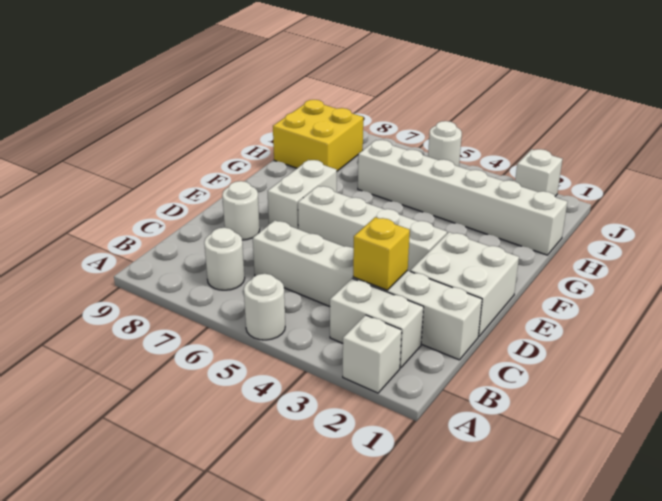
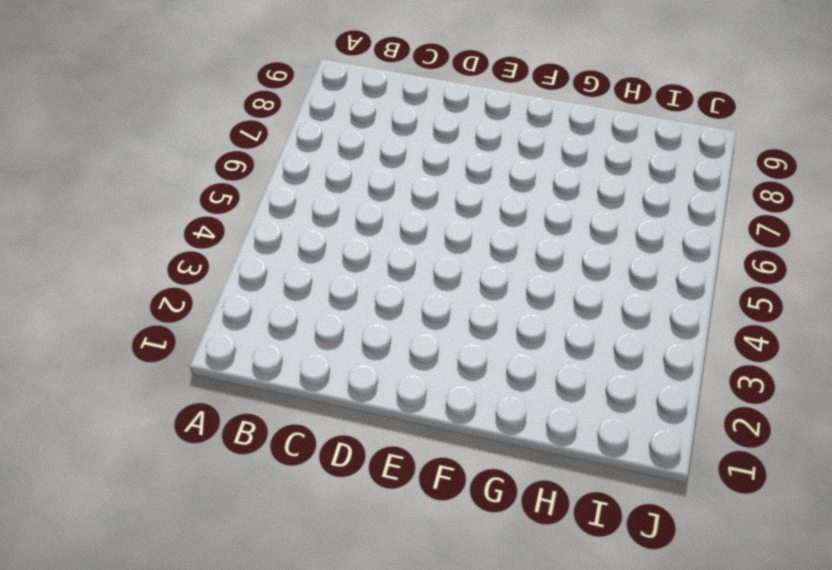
none -> white brick A2 level 1
none -> white round brick A5 level 1
none -> white brick B2:B3 level 1

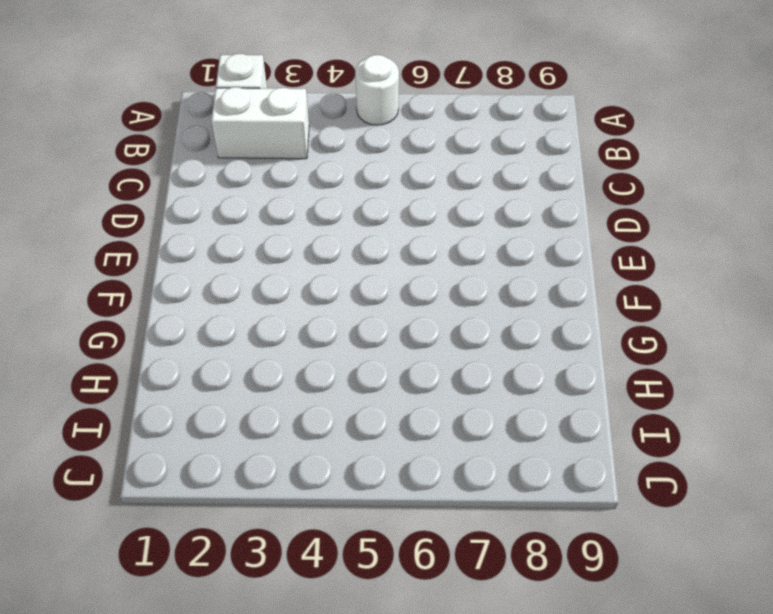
none -> white round brick B7 level 1
none -> white brick C1:C6 level 1
none -> white brick D1:E2 level 1

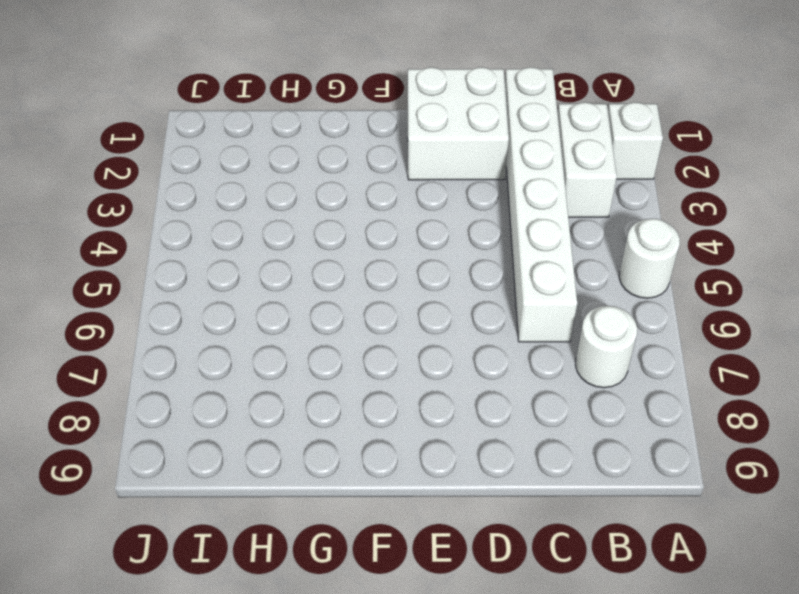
none -> white round brick D8 level 1
none -> white brick E3:E6 level 1
none -> white brick E7:F7 level 1

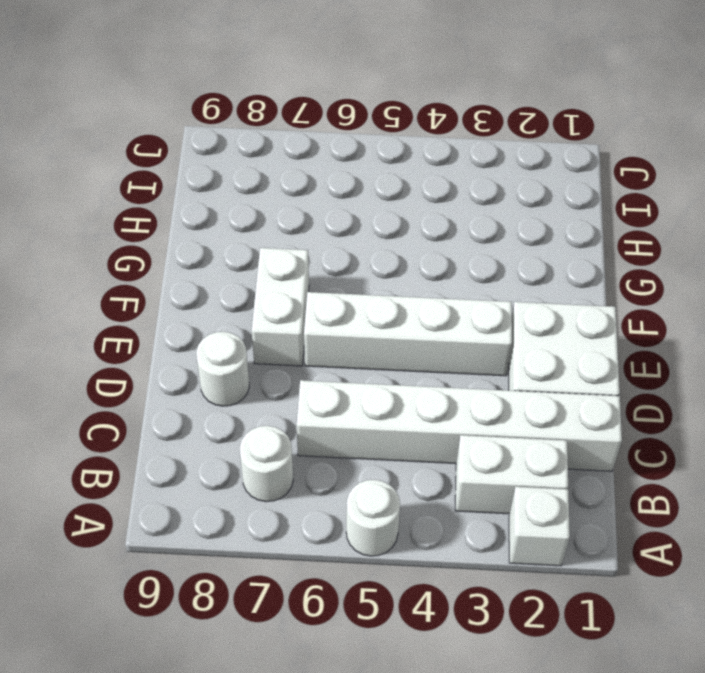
none -> white brick H1:H6 level 1
none -> yellow brick H8:I9 level 1
none -> white brick J2 level 1

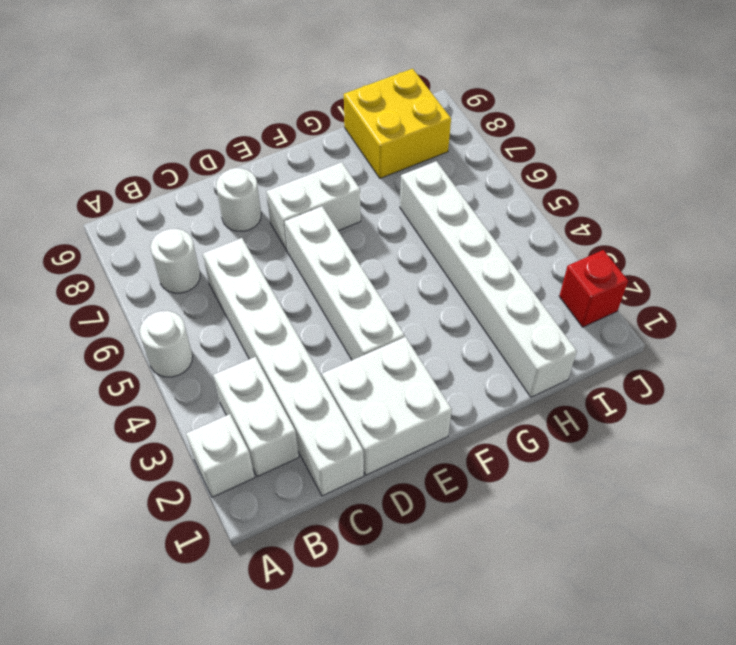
red brick J2 level 1 -> white brick J2 level 1
none -> white round brick J5 level 1
none -> yellow brick C3 level 2

